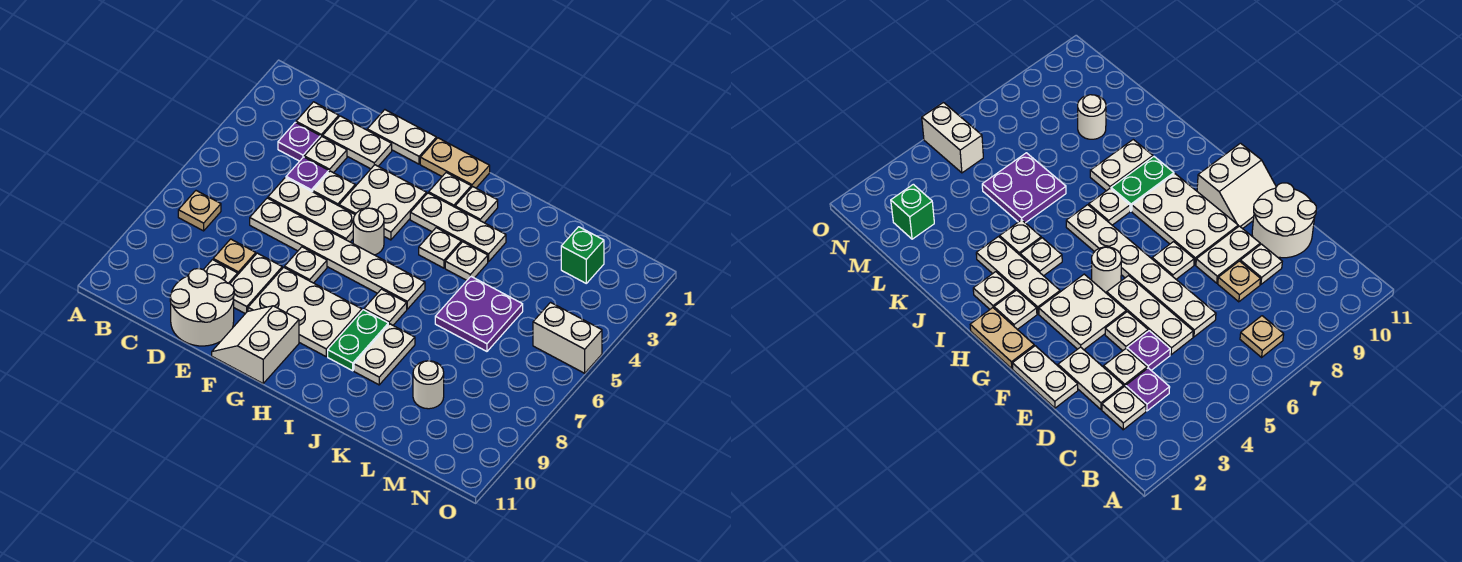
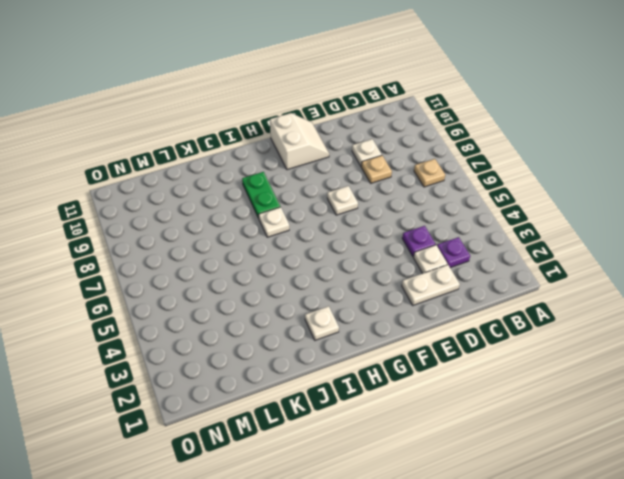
none -> white plate C2 level 1
none -> white plate D5:F5 level 1
none -> white plate D6:I6 level 1
none -> white round brick D10:E11 level 1

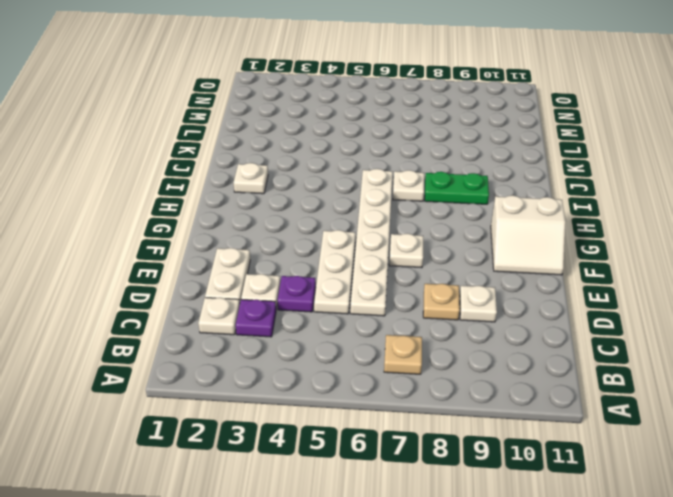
none -> white round brick D10:E11 level 1
none -> white plate E1:F1 level 1
none -> white plate E4 level 1
none -> white plate E8:E9 level 1

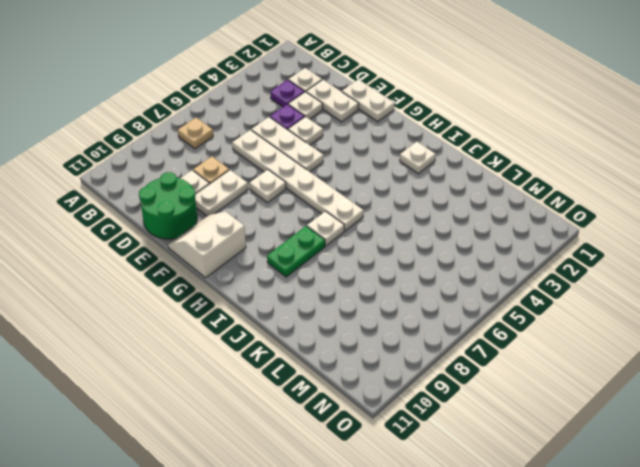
green round brick D10:E11 level 1 -> white round brick D10:E11 level 1
none -> white plate F3:G4 level 1
none -> white plate F8:H9 level 1
none -> tan plate G1:H1 level 1
none -> white round brick G5 level 1

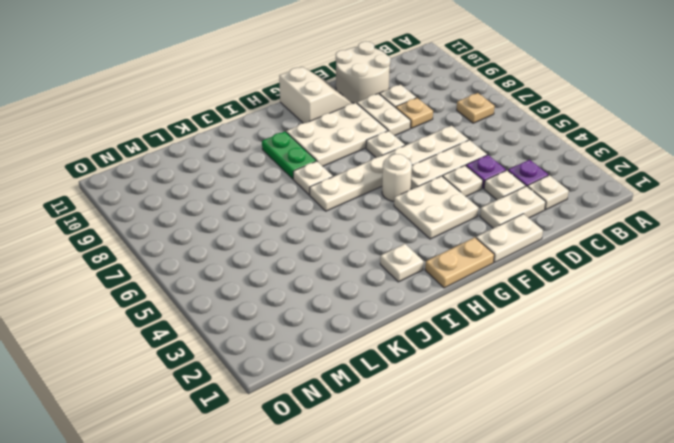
none -> white plate H2 level 1
none -> white plate H3:J3 level 1
none -> white plate I4 level 1
none -> white plate J4 level 1

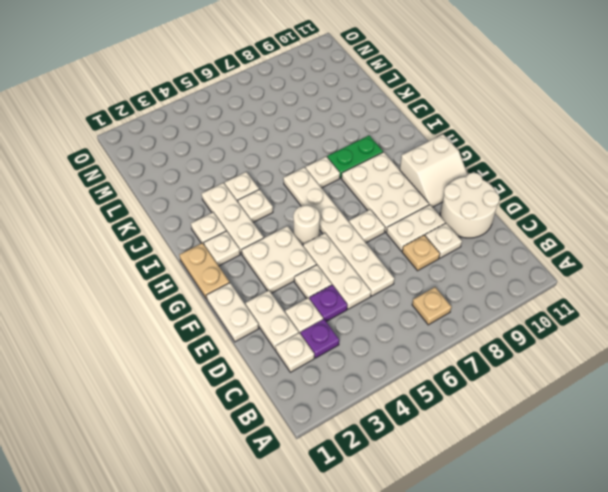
none -> white plate J8:J9 level 1
none -> purple plate K5:L6 level 1
none -> white round brick L9 level 1
none -> green brick M2 level 1

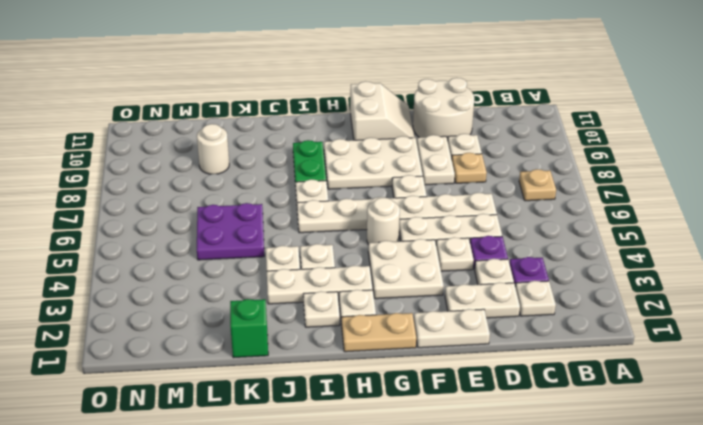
green brick K1 level 1 -> green brick M2 level 1
none -> white plate J8:J9 level 1
none -> white brick N5:O5 level 1

